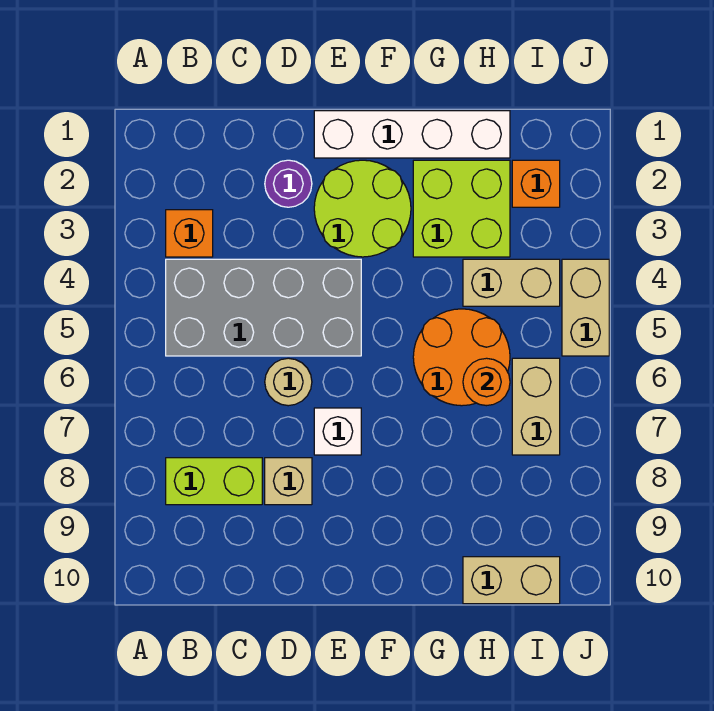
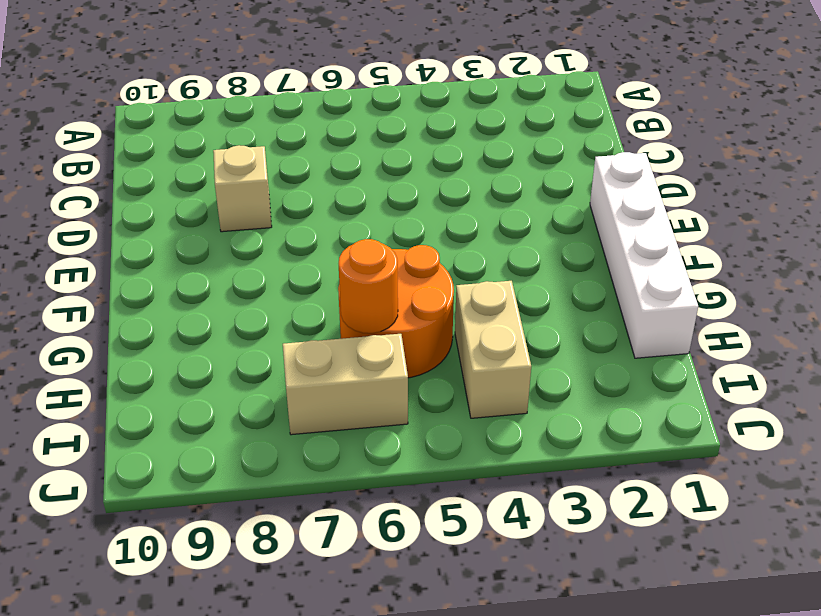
none -> orange brick B3 level 1
none -> grey brick B4:E5 level 1
none -> lime brick B8:C8 level 1

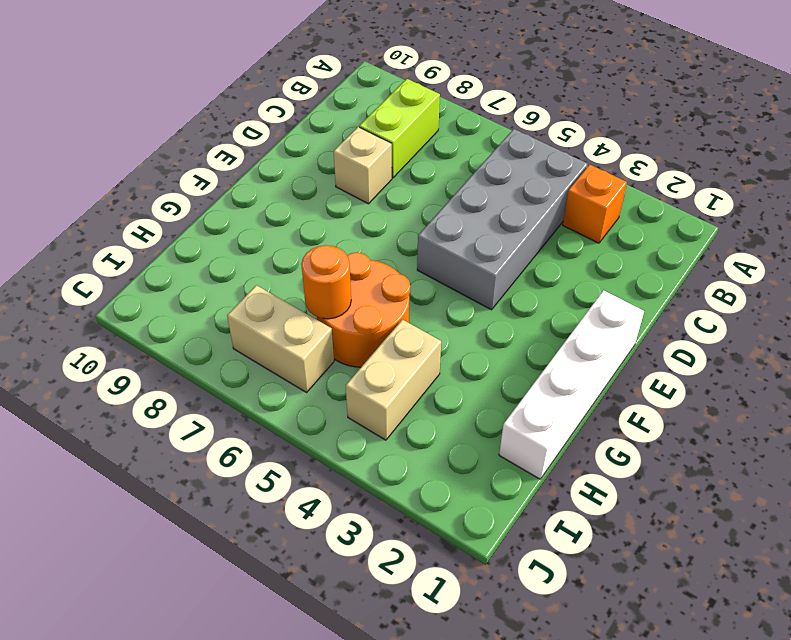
none -> purple round brick D2 level 1
none -> tan round brick D6 level 1
none -> lime round brick E2:F3 level 1

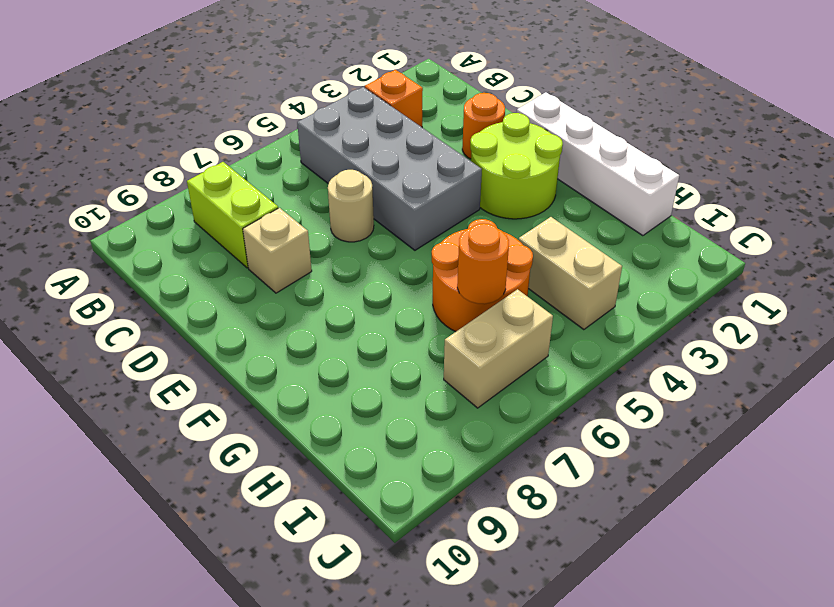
orange round brick D2 level 1 -> purple round brick D2 level 1
none -> white brick E7 level 1
none -> lime brick G2:H3 level 1
none -> tan brick H10:I10 level 1

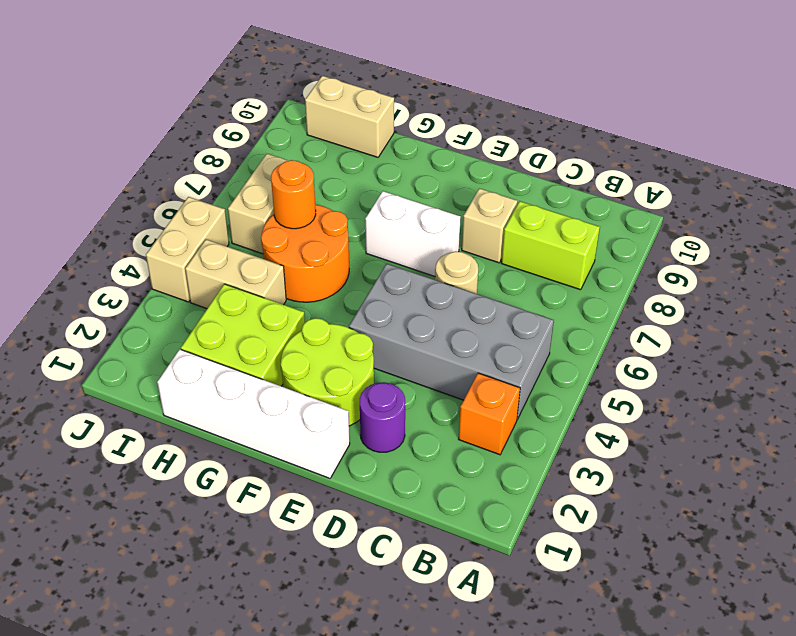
white brick E7:F7 level 1 -> white brick E7 level 1
none -> orange brick I2 level 1

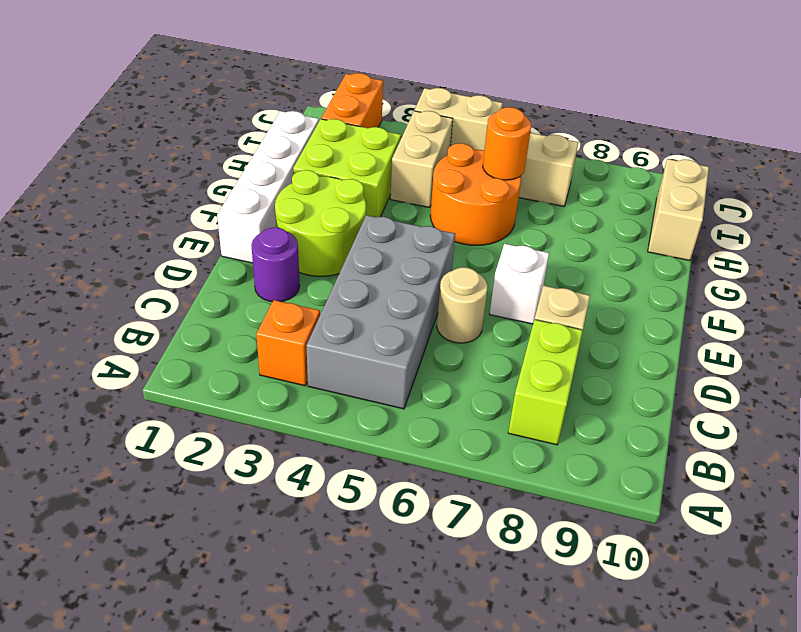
orange brick I2:J2 level 1 -> orange brick I2 level 1

